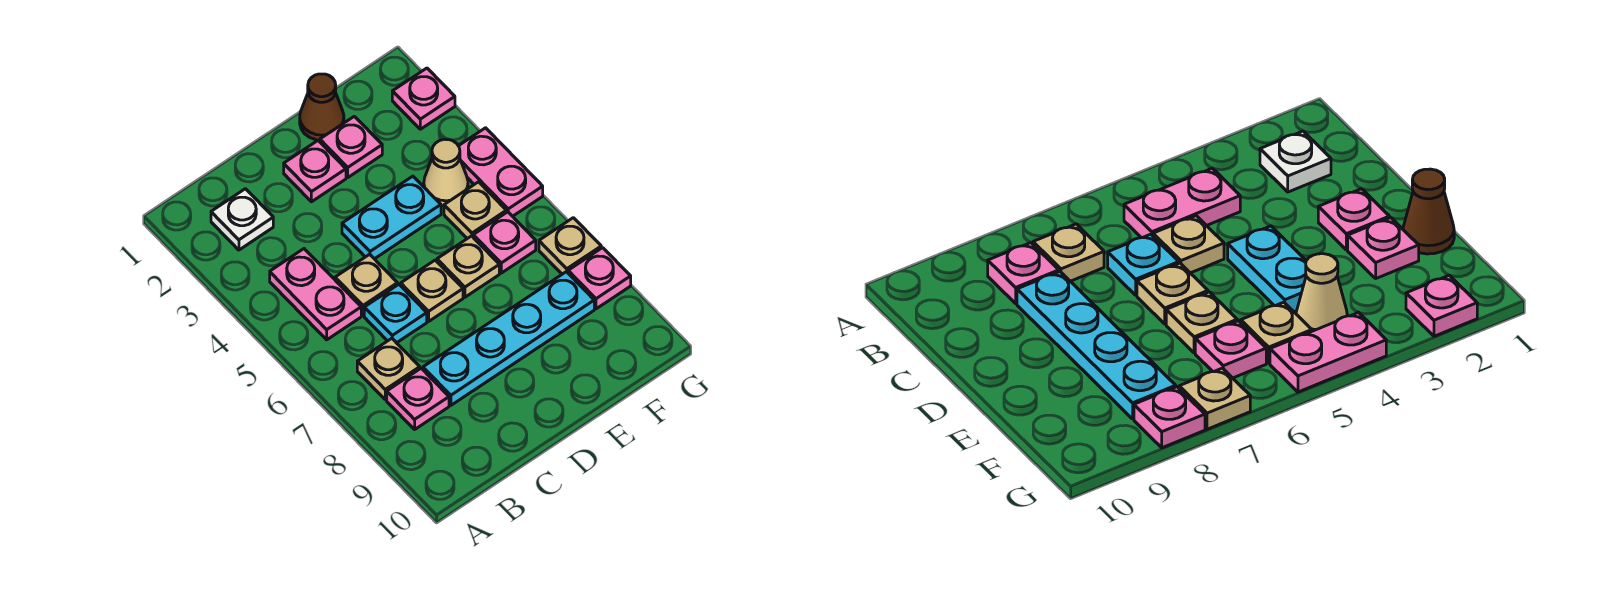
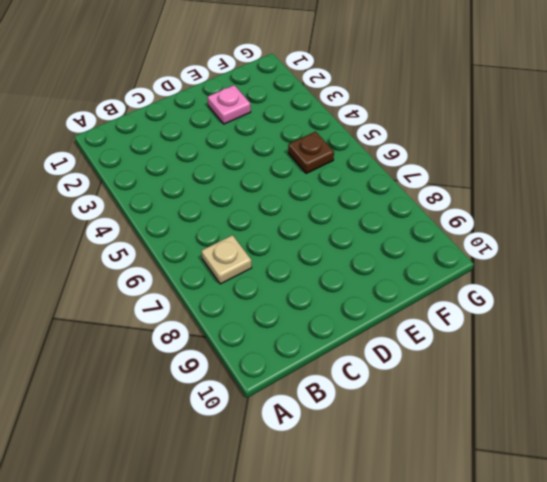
brown plate F5 level 1 -> tan plate F5 level 1
none -> white plate B2 level 1
none -> pink plate B4:B5 level 1
none -> pink plate B8 level 1

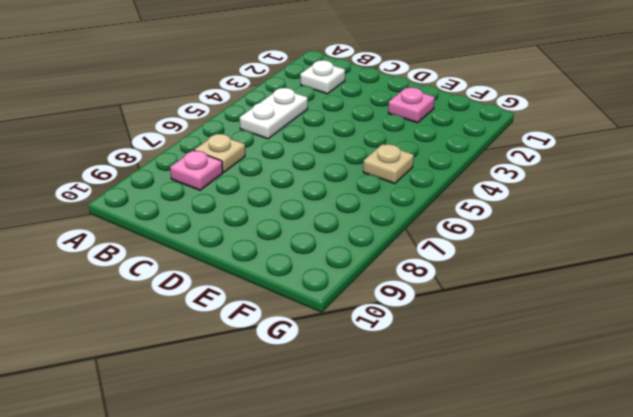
white plate B4:B5 level 1 -> pink plate B4:B5 level 1
none -> tan plate C5 level 1
none -> cyan plate C6 level 1
none -> cyan plate C8:F8 level 1

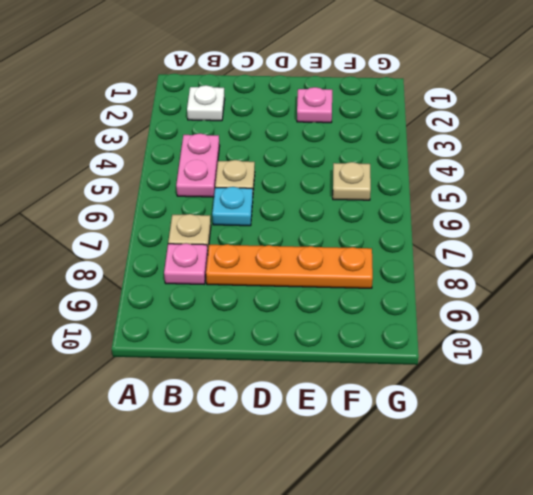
orange plate C8:F8 level 1 -> cyan plate C8:F8 level 1
none -> pink plate D2 level 1
none -> cyan plate D4:E4 level 1
none -> tan plate D6 level 1

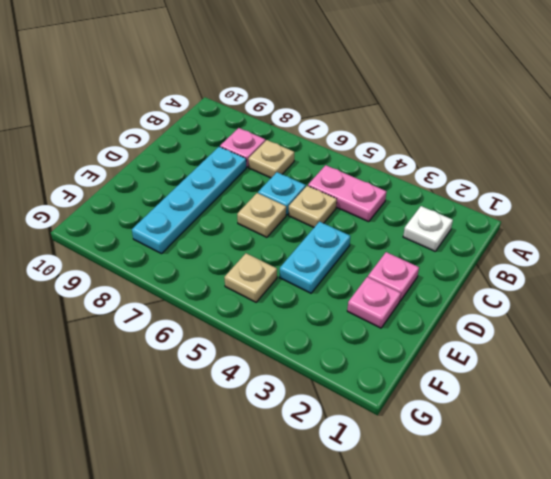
none -> brown cone E1 level 1
none -> tan plate E6 level 1
none -> tan cone F4 level 1

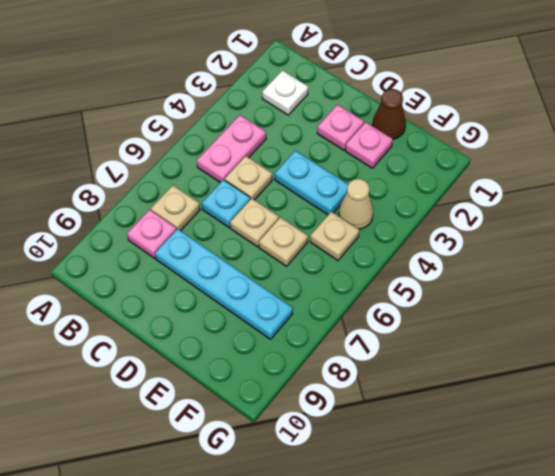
none -> pink plate F6 level 1
none -> pink plate G2 level 1
none -> pink plate G4:G5 level 1

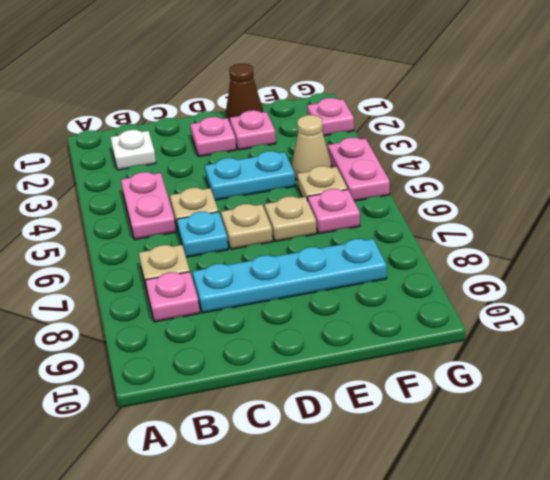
none -> tan plate G7 level 1
none -> pink plate G8 level 1

